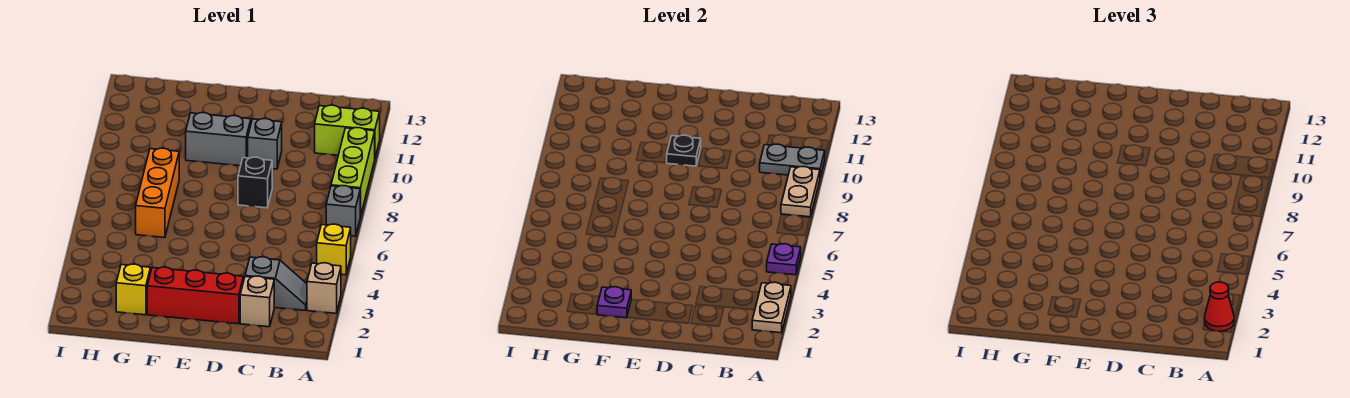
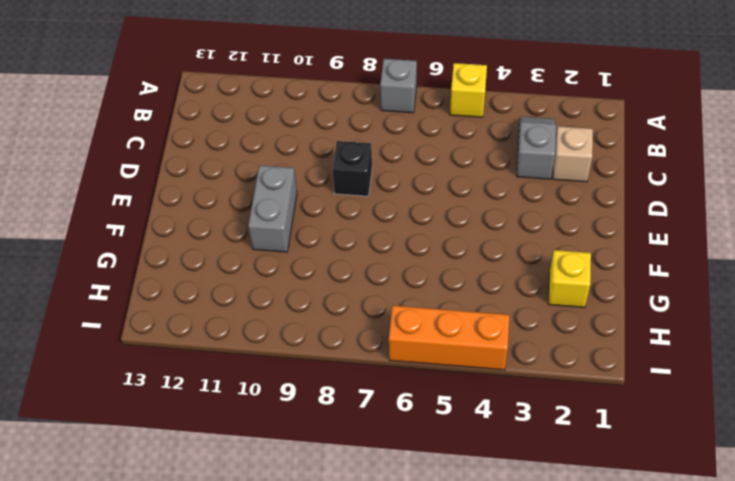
orange brick I4:I6 level 1 -> orange brick G6:G8 level 1
none -> tan brick A3 level 1
none -> lime brick A8:A10 level 1
none -> lime brick A11:B11 level 1

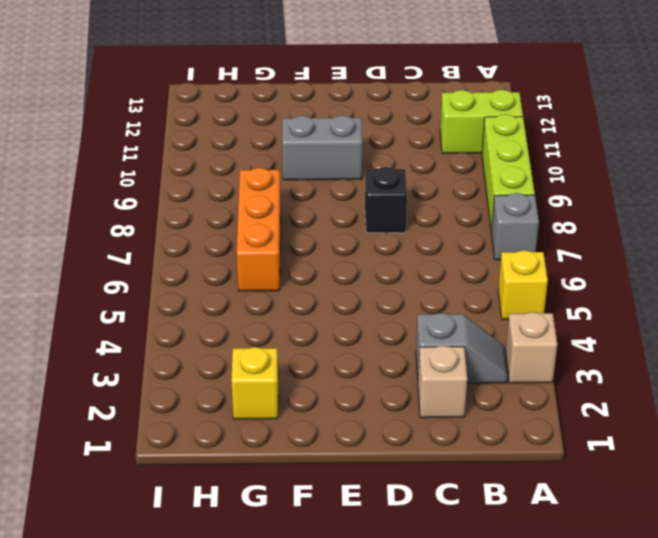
none -> red brick D2:F2 level 1
none -> grey brick D10 level 1
none -> tan plate A2:A3 level 2

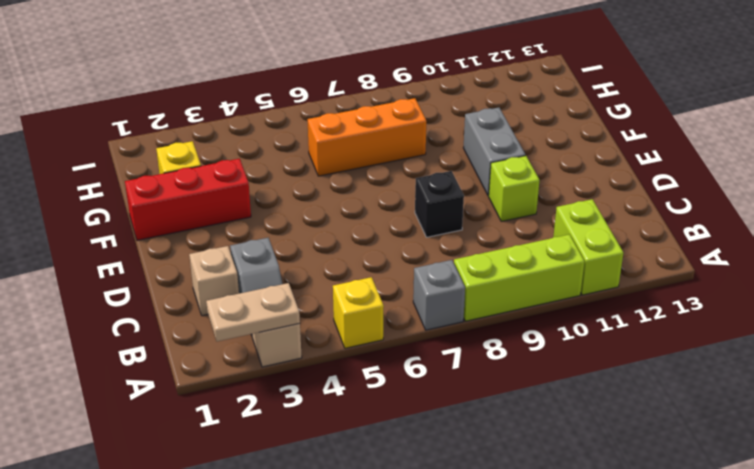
lime brick D10 level 1 -> grey brick D10 level 1
red brick F1:F3 level 1 -> red brick D2:F2 level 1
none -> purple plate A5 level 2
none -> tan plate A8:A9 level 2
none -> grey plate A10:B10 level 2

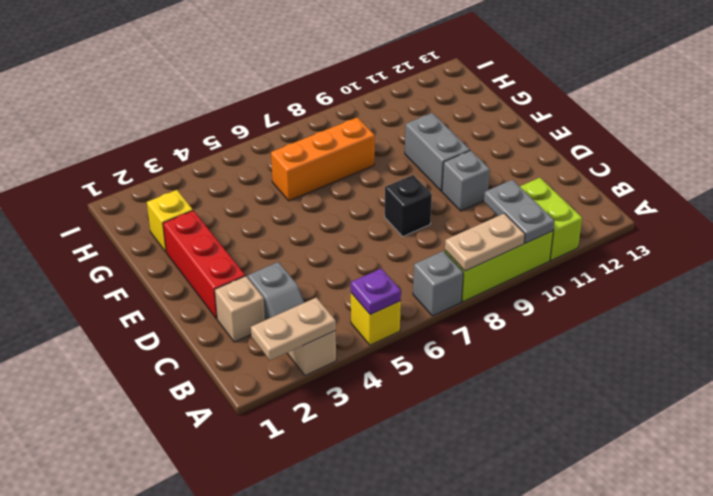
none -> black plate E10 level 2
none -> purple plate F2 level 2
none -> red cone A2 level 3

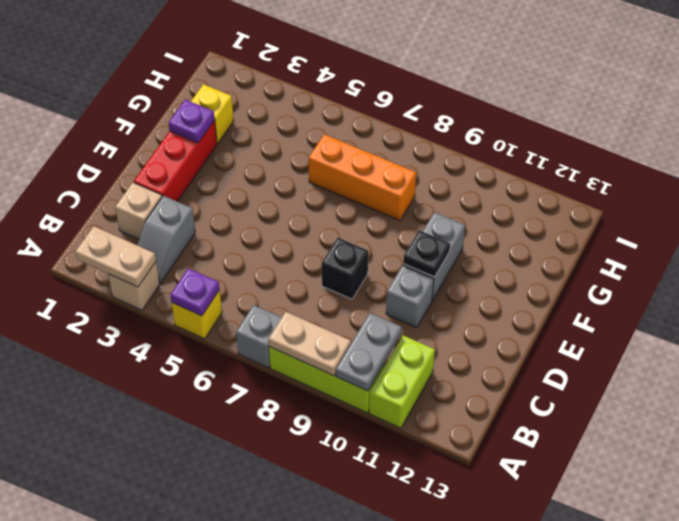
none -> red cone A2 level 3

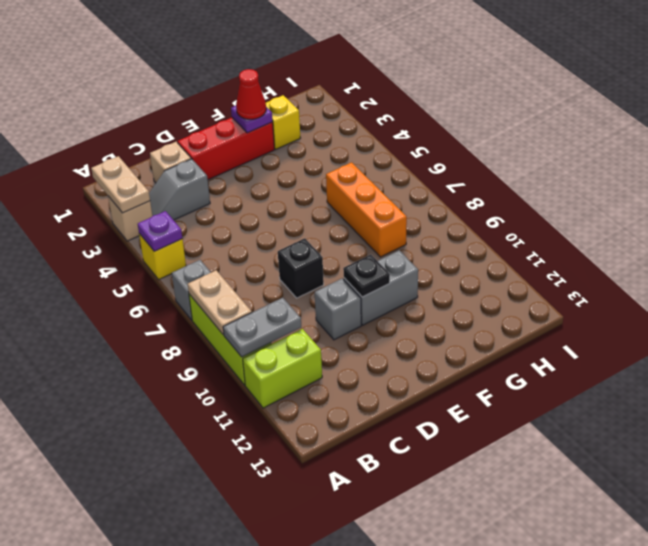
red cone F2 level 3 -> red cone A2 level 3

